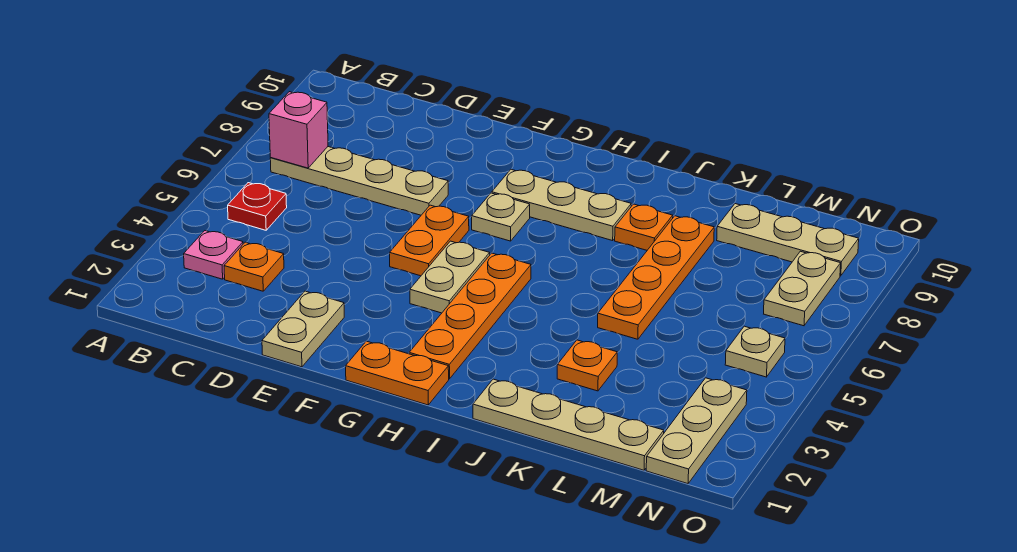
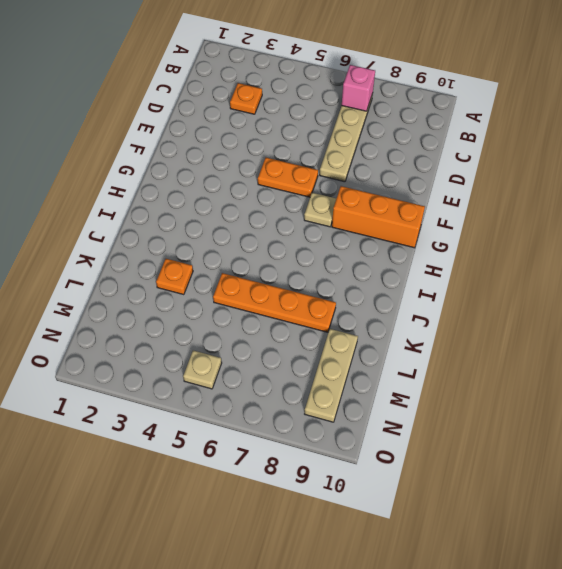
orange brick G8:G10 level 1 -> tan plate G8:I8 level 1
none -> pink plate B3 level 1
none -> red plate B5 level 1
none -> tan plate E1:E2 level 1

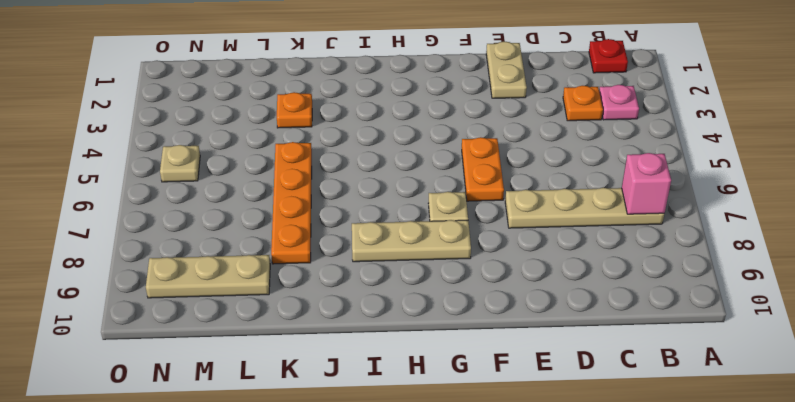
red plate B1 level 1 -> red plate B5 level 1
none -> orange plate G1:H1 level 1
none -> tan plate G4:G5 level 1
none -> orange plate H2:H5 level 1

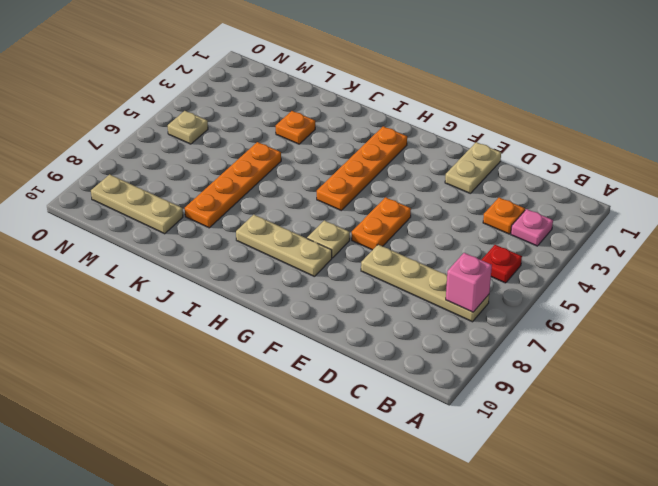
none -> orange plate G1:H1 level 1
none -> tan plate G4:G5 level 1
none -> tan plate J1:M1 level 1

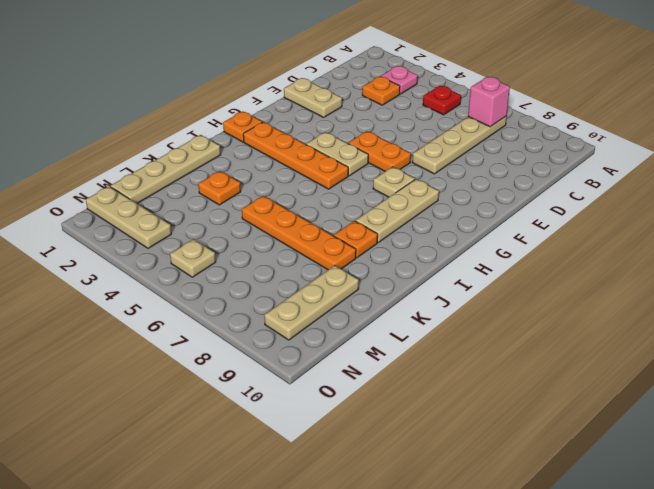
orange plate H1 level 1 -> orange plate G1:H1 level 1
none -> tan plate N7:N8 level 1

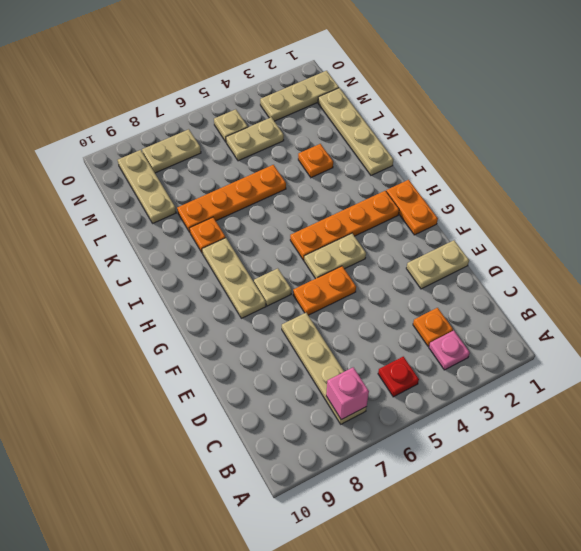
tan plate M4:M5 level 1 -> none

